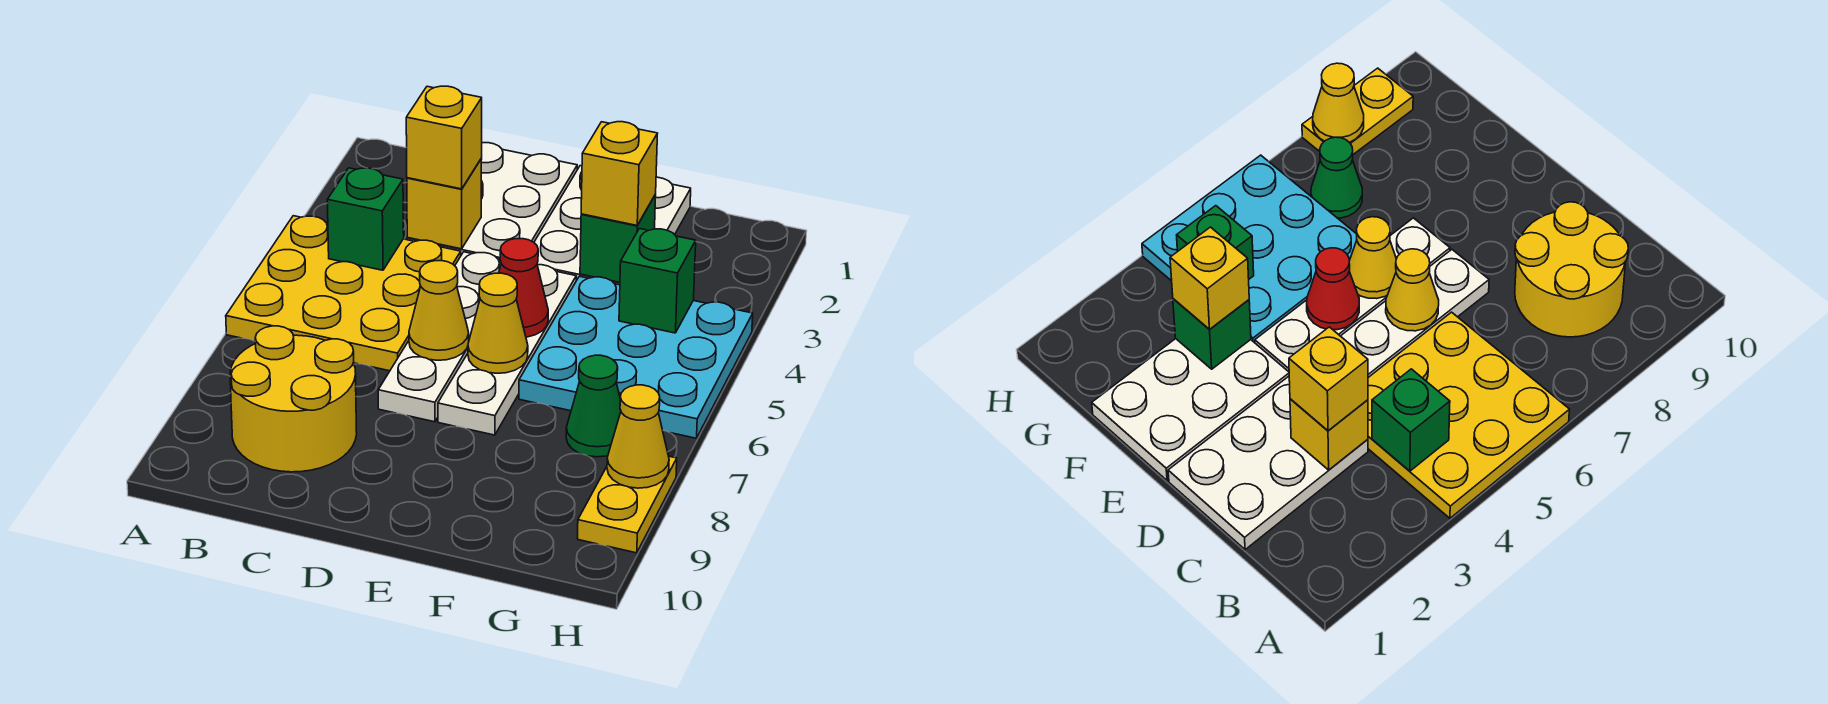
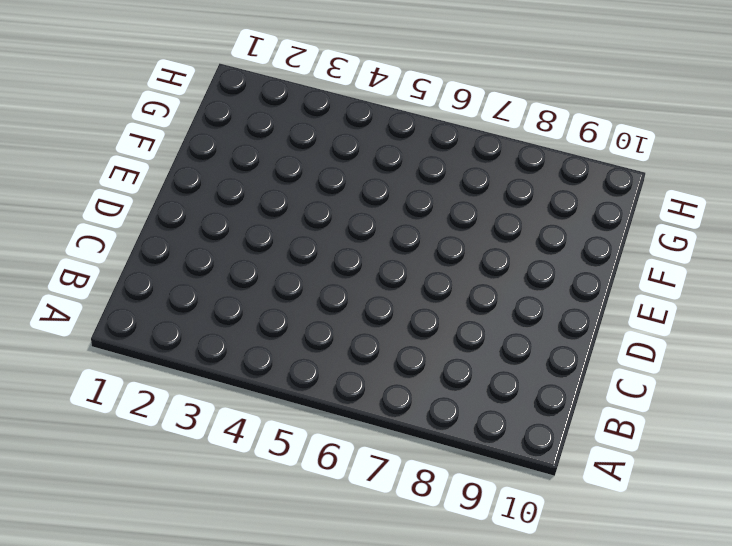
none -> yellow plate A4:C6 level 1
none -> yellow round brick B8:C9 level 1
none -> white plate C1:D3 level 1

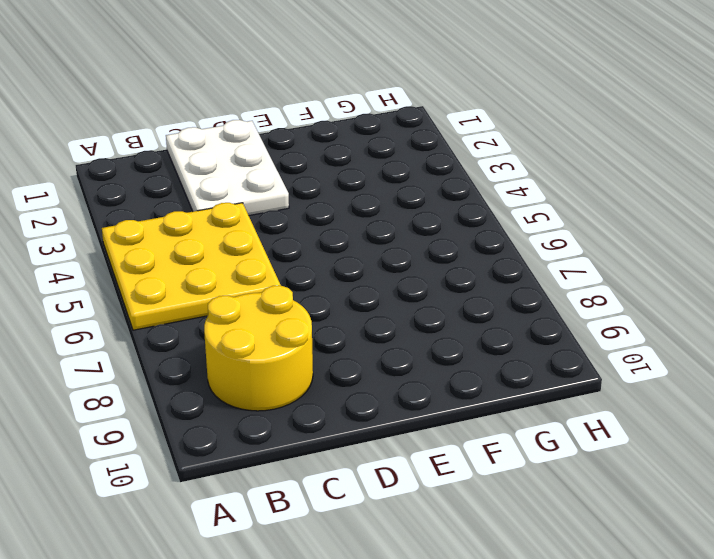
none -> white plate D4:D7 level 1
none -> white plate E1:F3 level 1
none -> white plate E4:E7 level 1

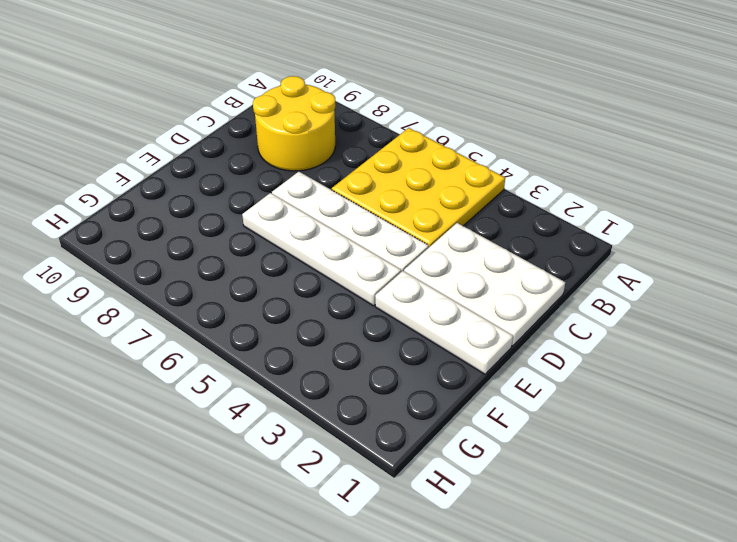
white plate E1:E3 level 1 -> white plate E1:F3 level 1
none -> cyan plate F4:H6 level 1
none -> green cone G7 level 1
none -> yellow plate H8:H9 level 1

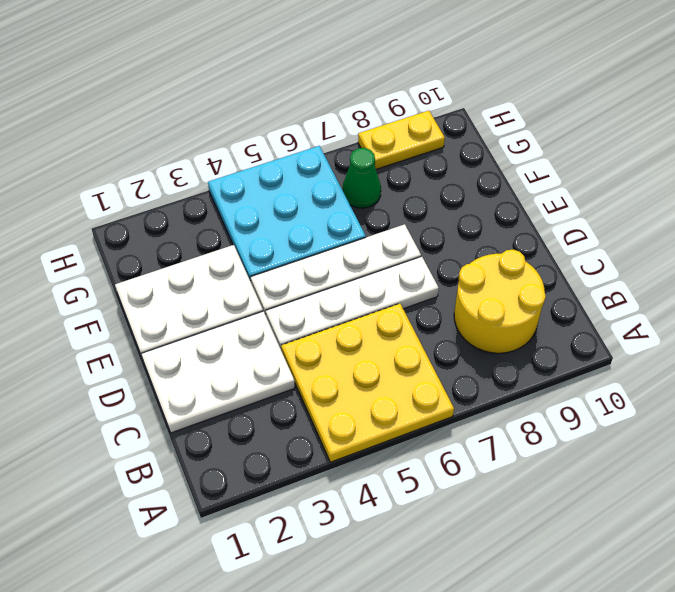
none -> green brick B4 level 2
none -> yellow brick C3 level 2
none -> yellow cone D6 level 2

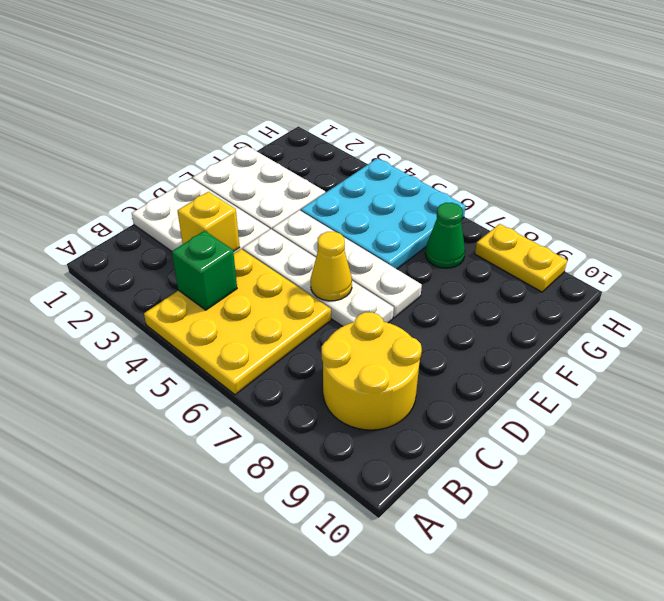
none -> red cone E5 level 2
none -> yellow cone E6 level 2
none -> green brick F3 level 2

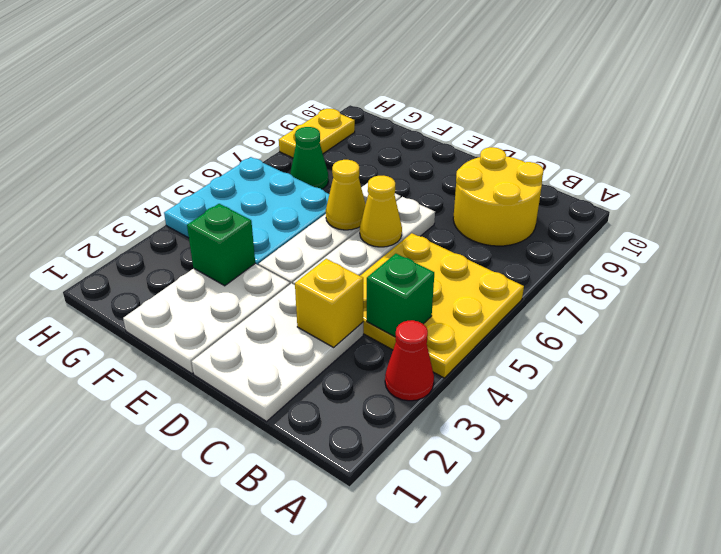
red cone A3 level 1 -> red cone E5 level 2
none -> green brick G4 level 2
none -> yellow cone H8 level 2
none -> yellow brick C3 level 3

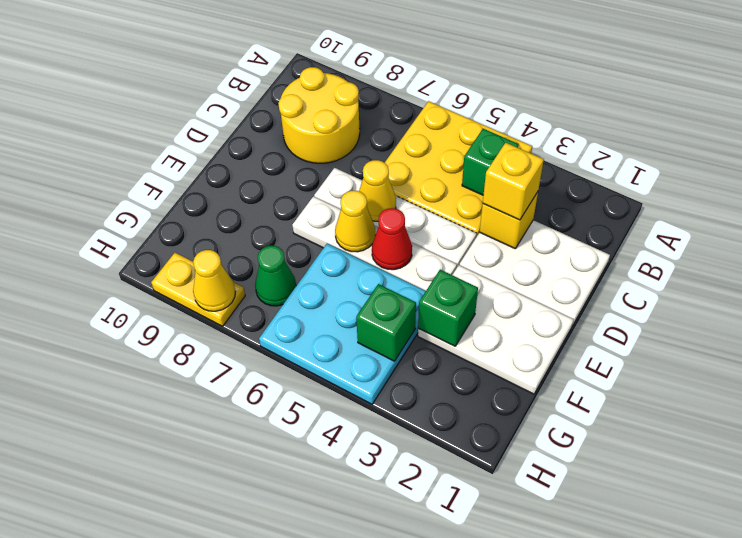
none -> yellow brick F3 level 3

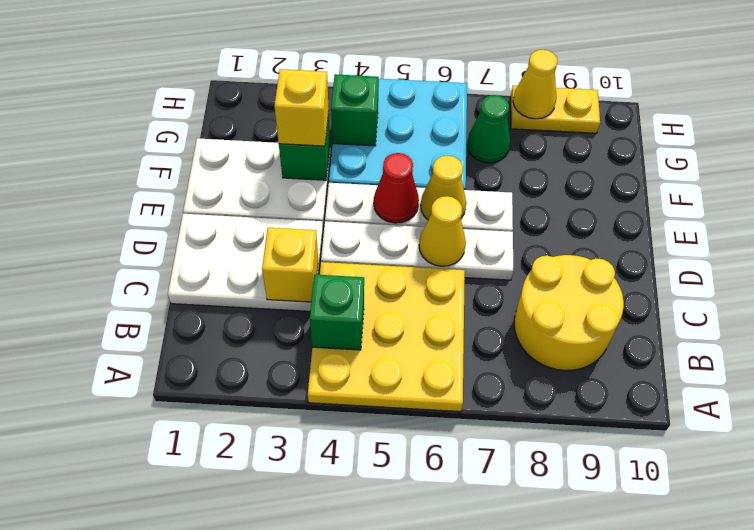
none -> yellow brick C3 level 3

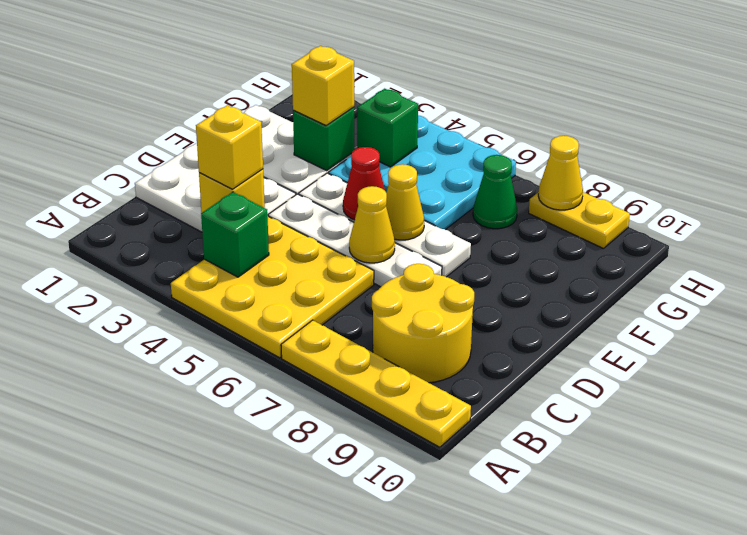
yellow plate A7:A10 level 1 -> none

